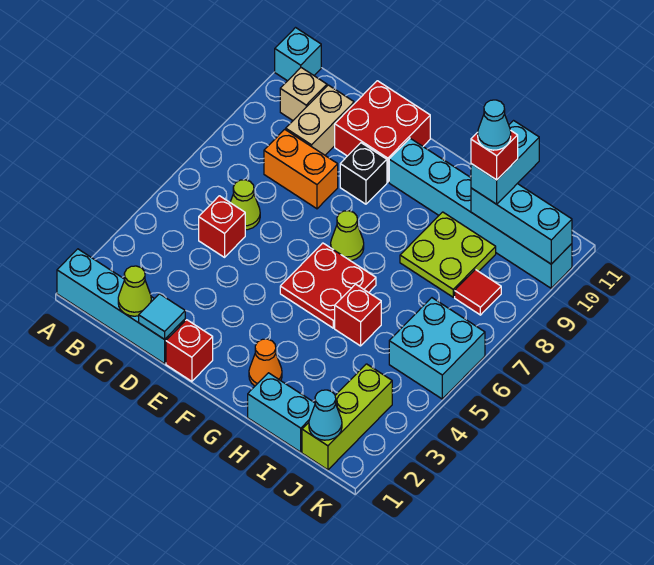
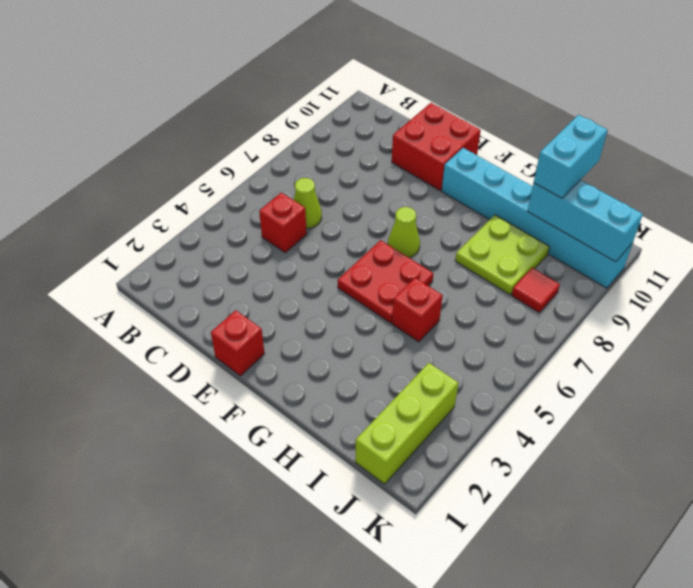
none -> cyan brick A1:D1 level 1
none -> cyan brick A11 level 1
none -> tan brick B10 level 1

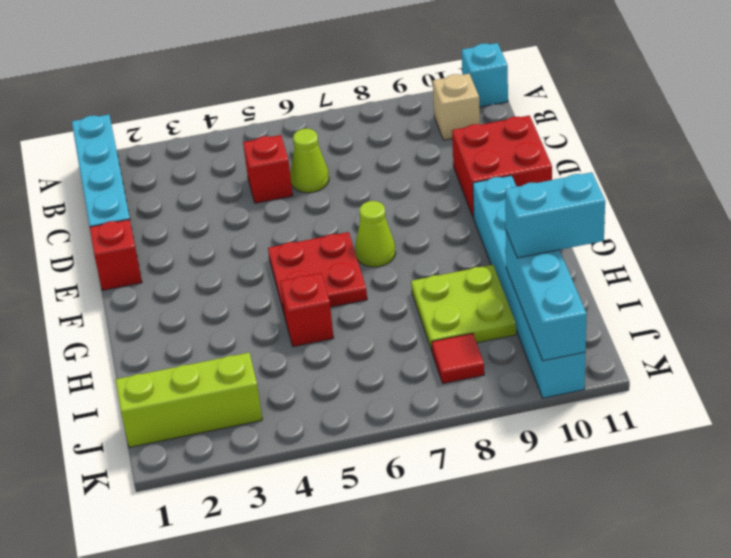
none -> orange brick C8:D8 level 1
none -> tan brick C9:C10 level 1
none -> black brick E9 level 1

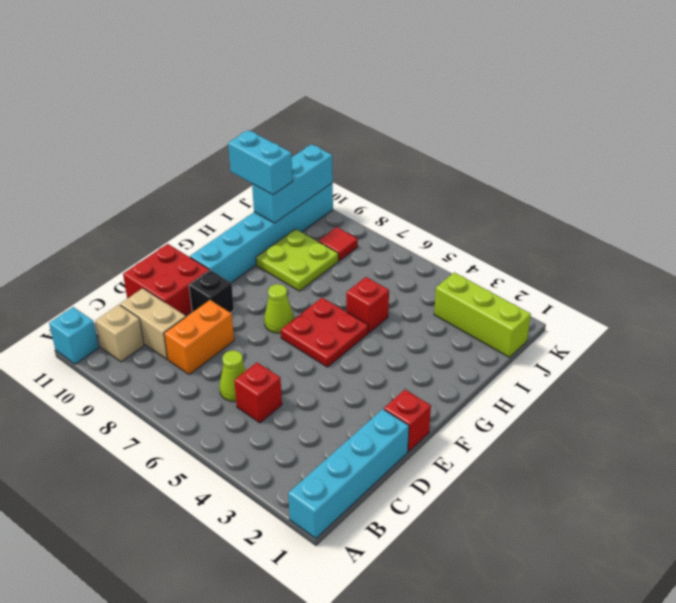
none -> orange cone G2 level 1
none -> cyan brick H1:I1 level 1
none -> cyan brick J5:K6 level 1

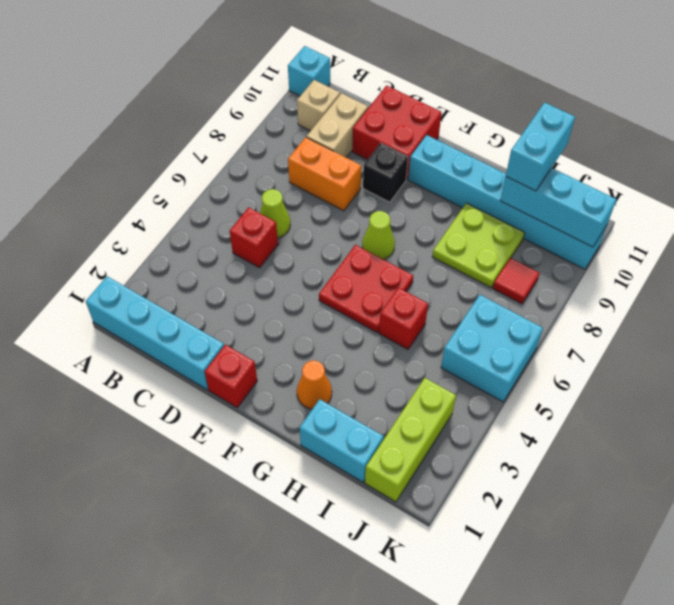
none -> lime cone C1 level 2
none -> cyan tile D1 level 2
none -> cyan cone J1 level 2

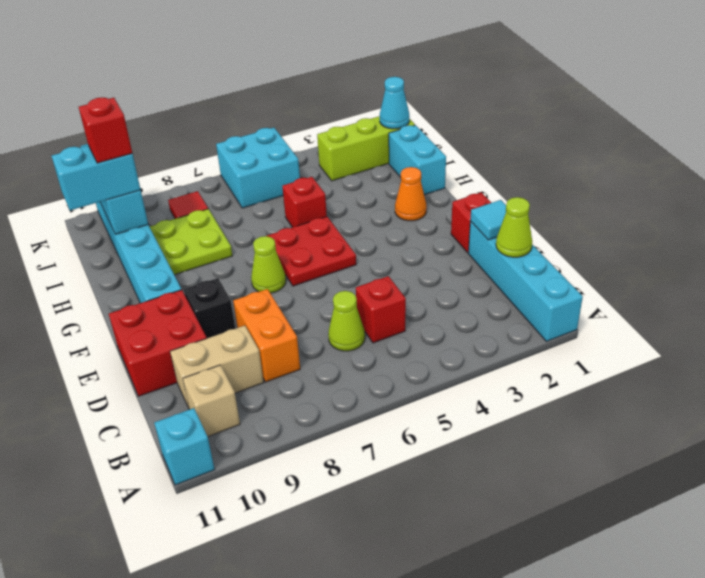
none -> cyan cone I10 level 5

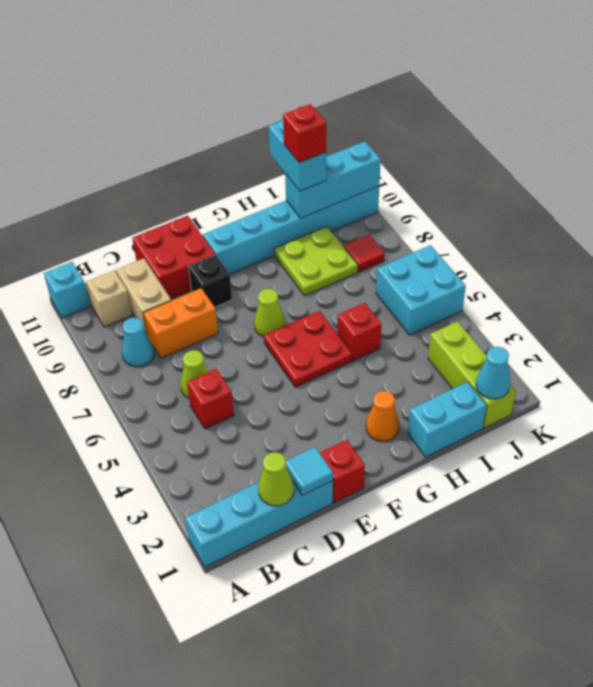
cyan cone B8 level 1 -> cyan cone I10 level 5

